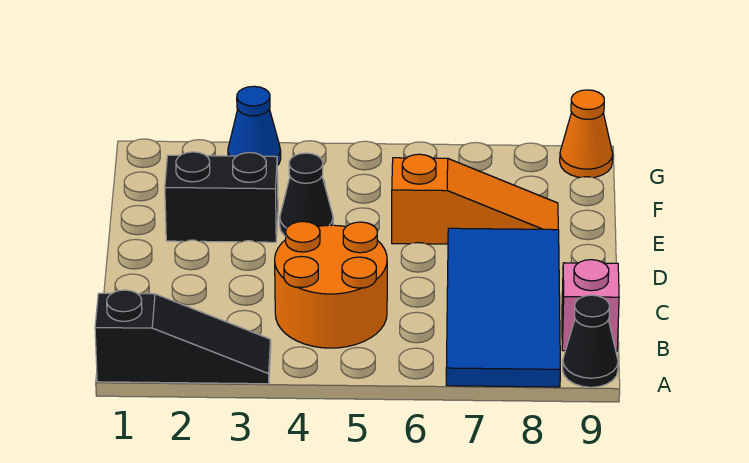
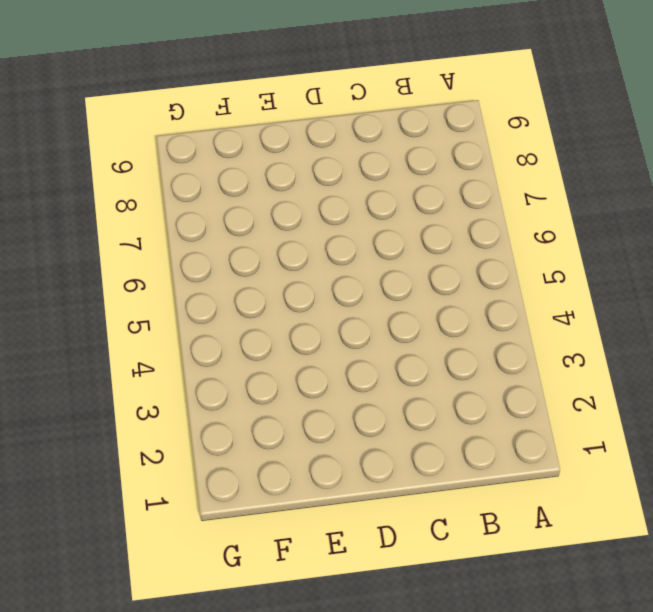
none -> black slope A1:A3 level 1 top 1
none -> blue tile A7:D8 level 1

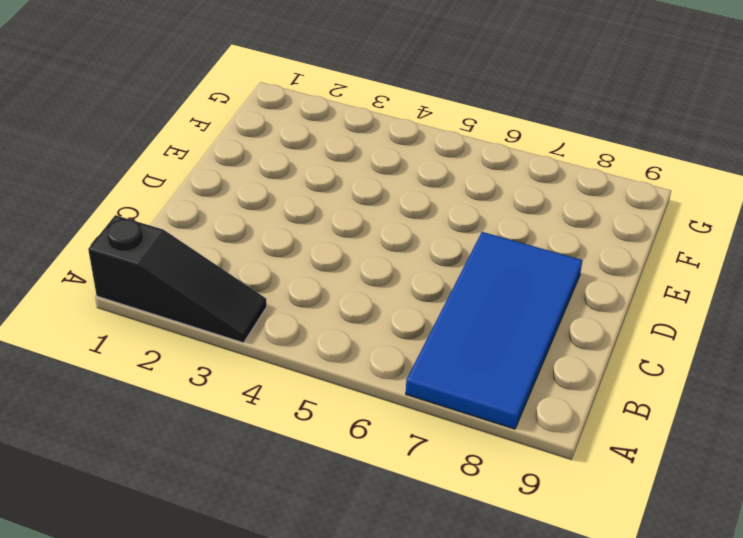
none -> black cone A9 level 1
none -> orange round brick B4:C5 level 1

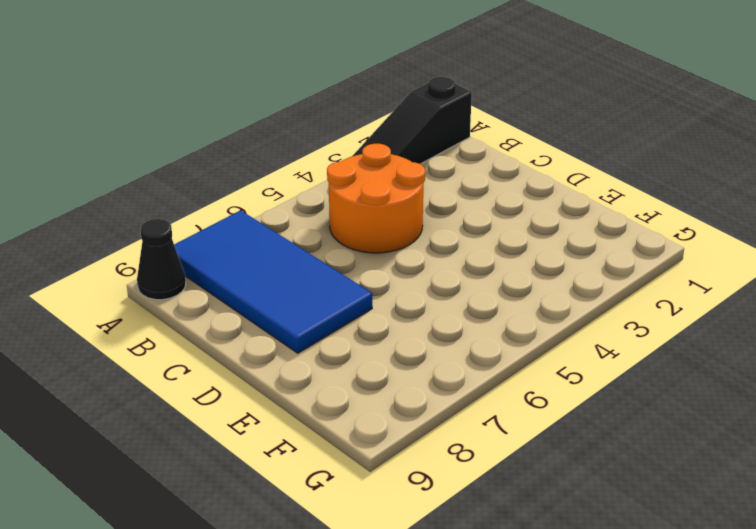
none -> pink brick B9 level 1
none -> black brick E2:E3 level 1

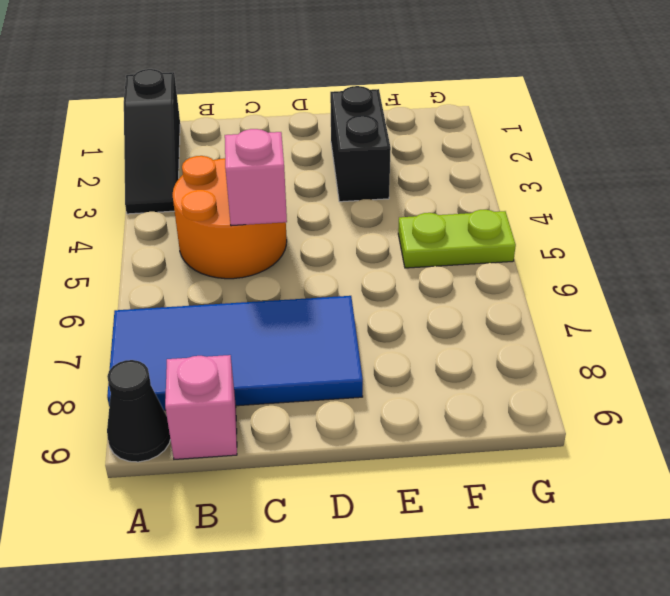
pink brick C5 level 2 -> none
lime plate F5:G5 level 1 -> none
none -> black cone E4 level 1
none -> orange slope E6:E8 level 1 top 6

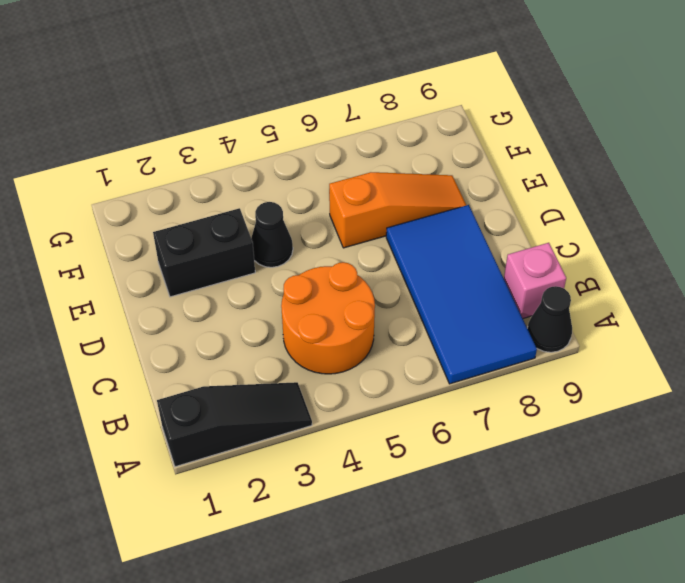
none -> blue cone G3 level 1
none -> orange cone G9 level 1

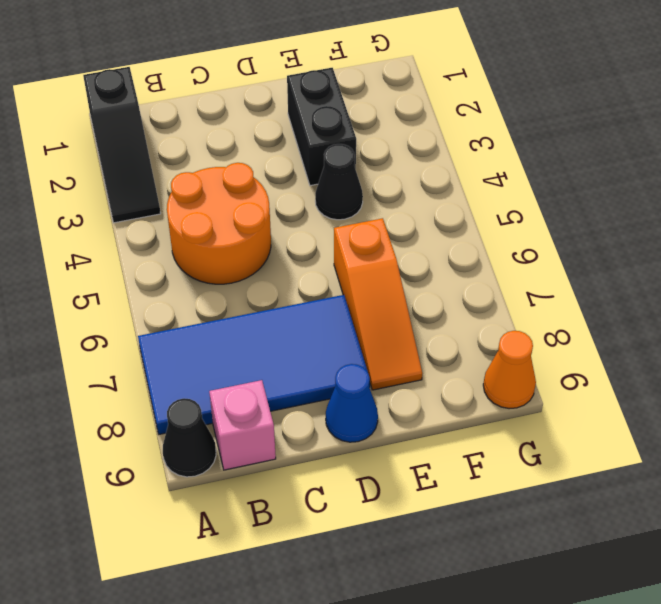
blue cone D9 level 1 -> blue cone G3 level 1

